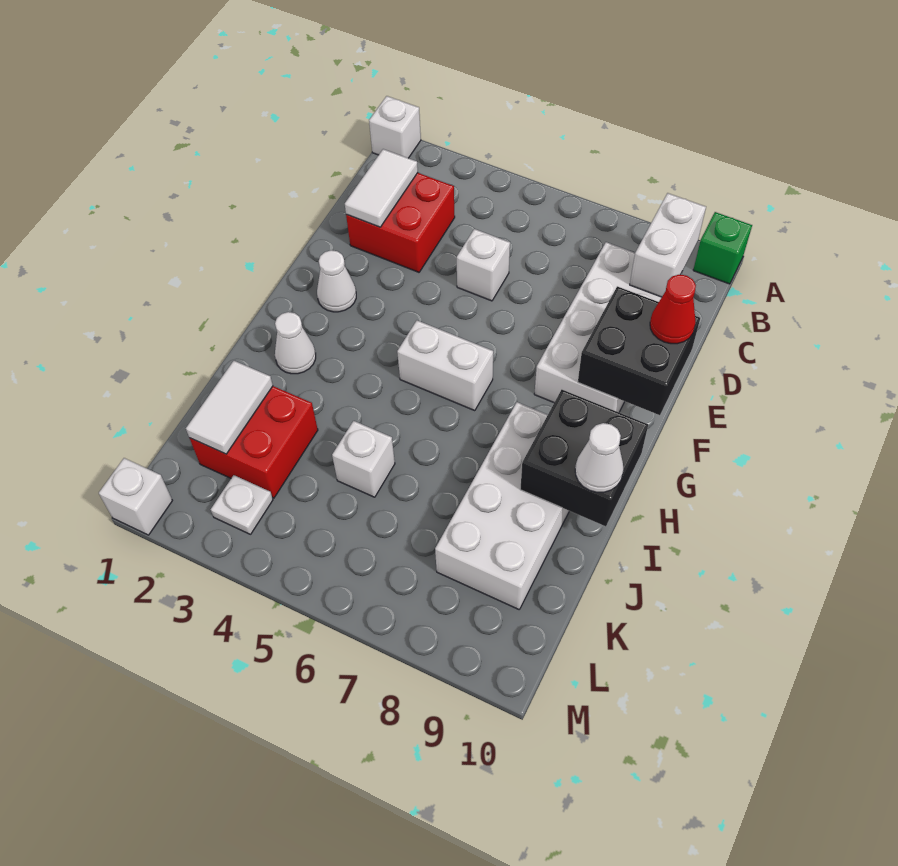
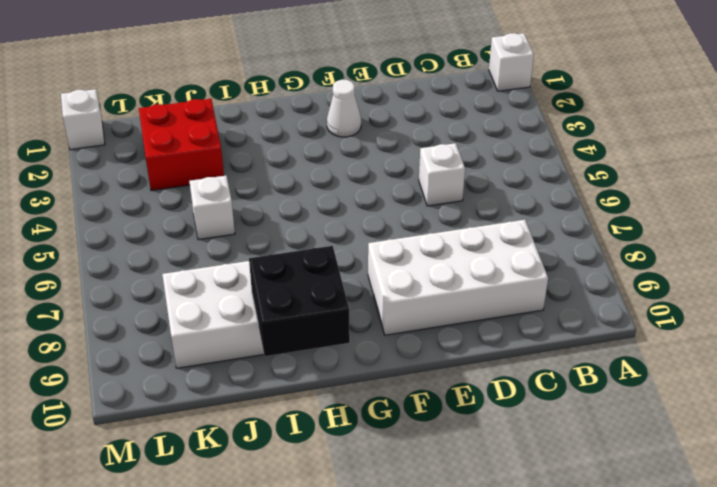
none -> green brick A10 level 1
none -> red brick C2:D3 level 1
none -> white brick G5:G6 level 1

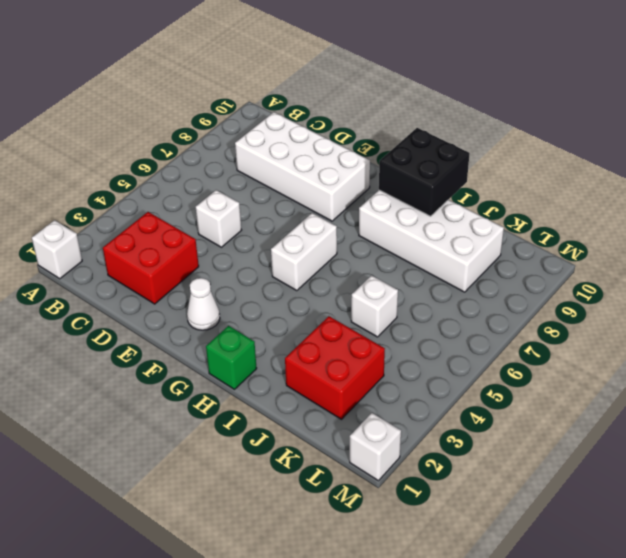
green brick H1 level 1 -> green brick A10 level 1
none -> white cone H2 level 1
none -> white plate L3 level 1
none -> white brick B9:C9 level 2

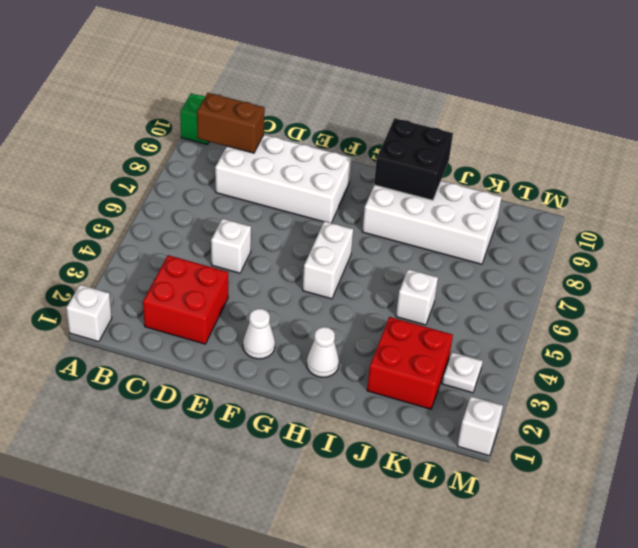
brown brick B9:C9 level 2 -> white brick B9:C9 level 2
none -> white tile C2:D2 level 2
none -> black brick E9:F10 level 2
none -> white tile J2:K2 level 2

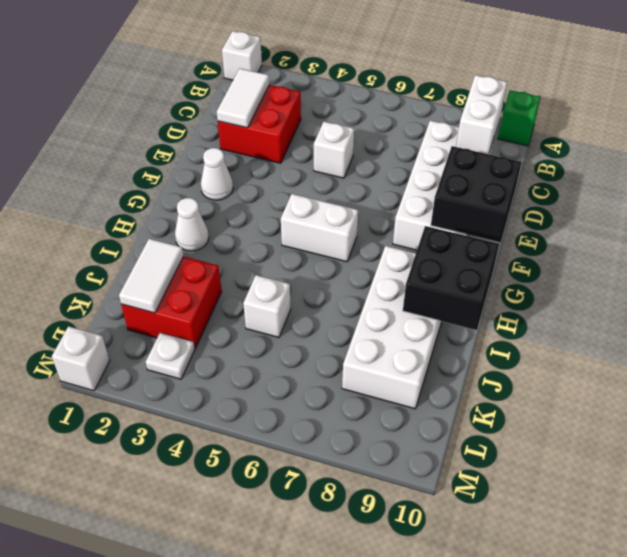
none -> red cone E10 level 3
none -> white cone I10 level 3

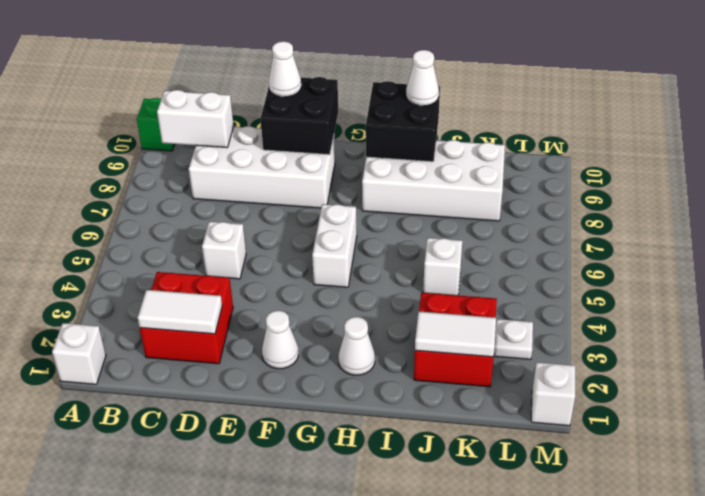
white cone E10 level 3 -> red cone E10 level 3

